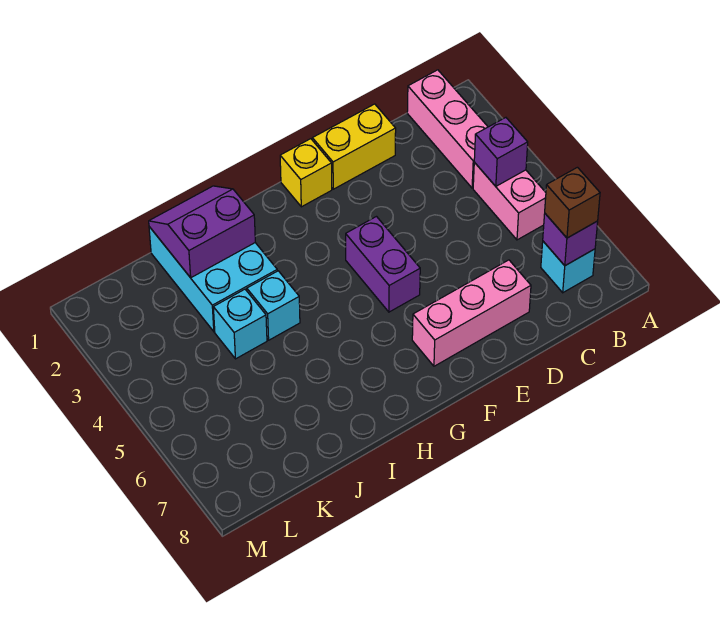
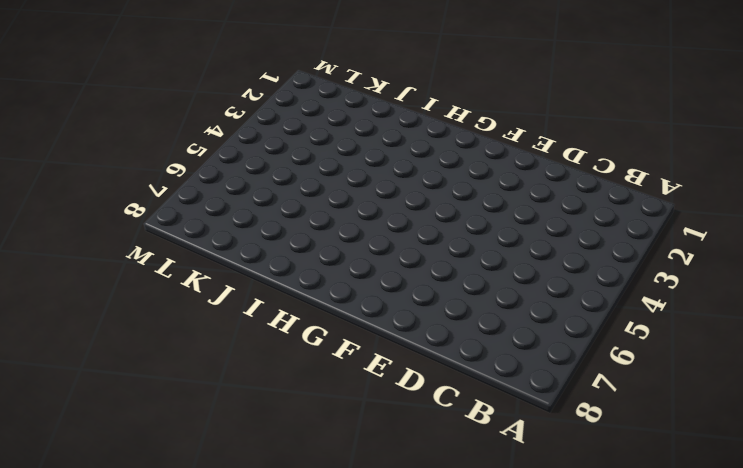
none -> pink brick B1:B3 level 1
none -> pink brick B4:B5 level 1
none -> cyan brick B7 level 1

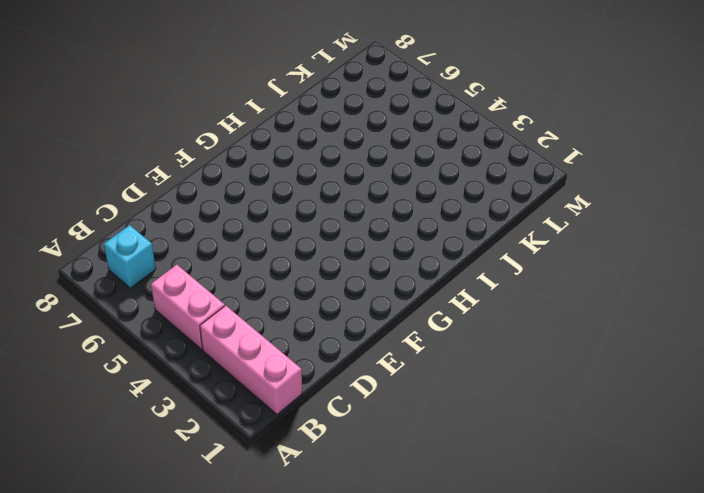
none -> yellow brick D1:E1 level 1
none -> pink brick D7:F7 level 1
none -> yellow brick F1 level 1

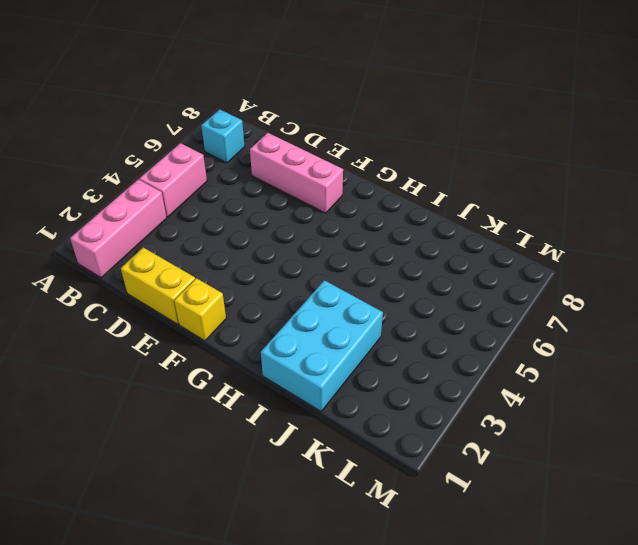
none -> purple brick F4:F5 level 1
none -> cyan brick I4 level 1
none -> cyan brick J4 level 1

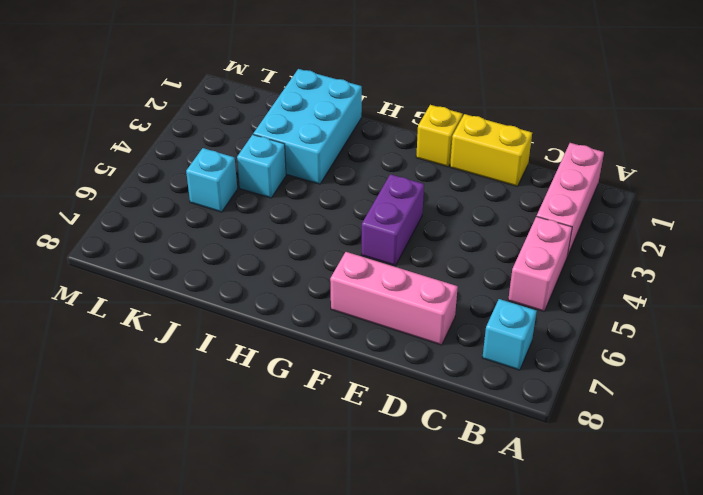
cyan brick K5 level 1 -> cyan brick I4 level 1
none -> purple brick B4 level 2
none -> purple brick B7 level 2
none -> purple slope I1:J2 level 2 top 2

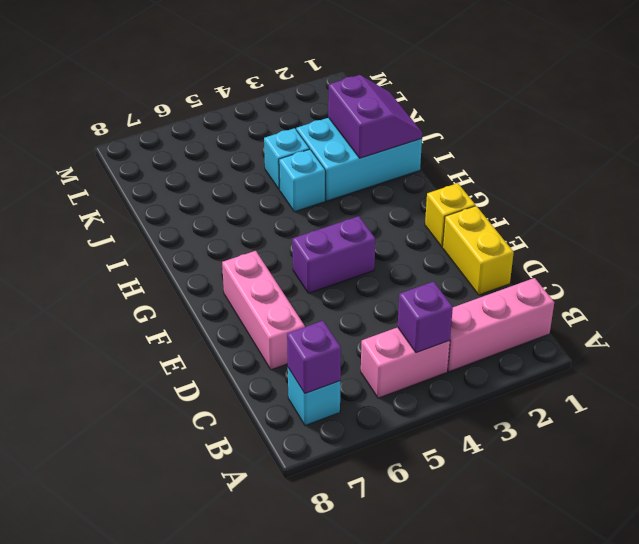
none -> brown brick B7 level 3

